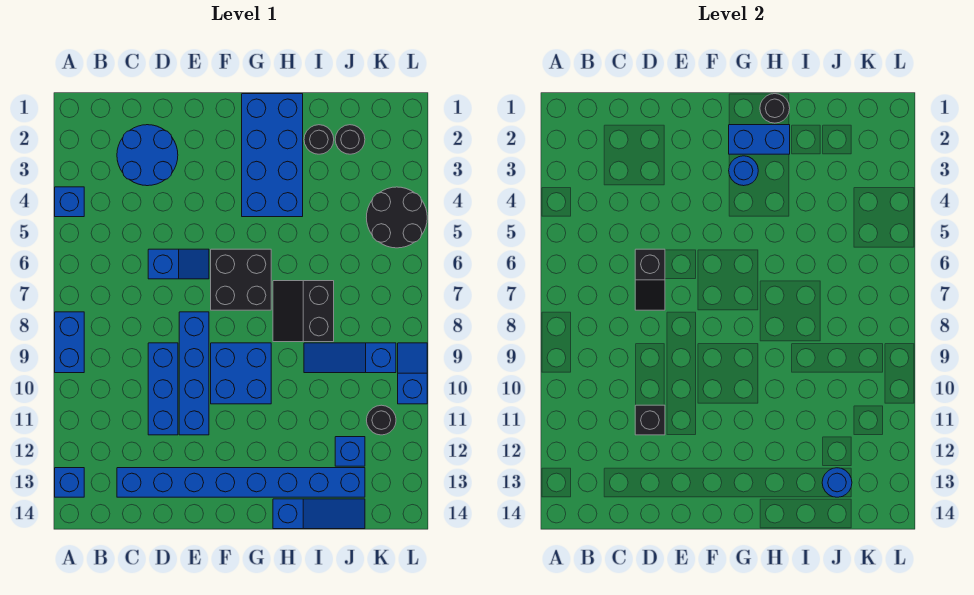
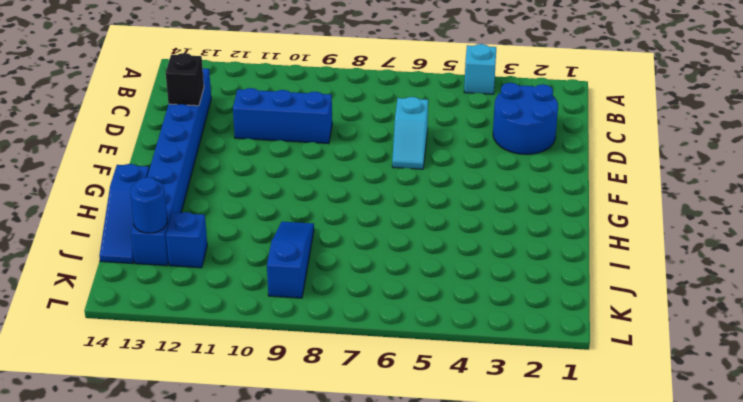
cyan brick A4 level 1 -> blue brick A4 level 1
cyan slope D6:E6 level 1 top D -> blue slope D6:E6 level 1 top D
black brick D13 level 2 -> black brick D11 level 2
none -> blue brick A8:A9 level 1
none -> blue brick A13 level 1
none -> blue brick E8:E11 level 1

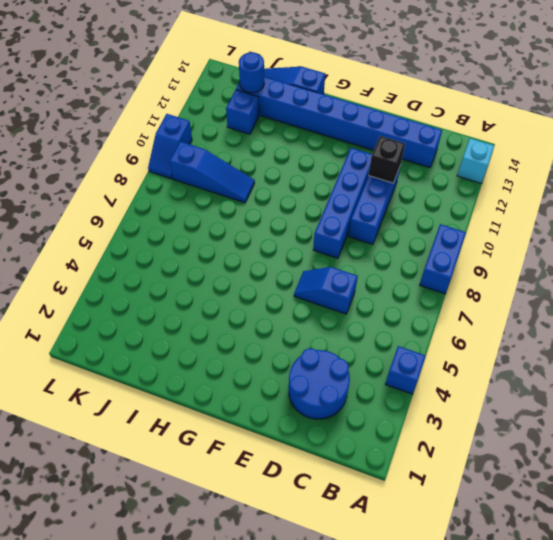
cyan brick A13 level 1 -> blue brick A13 level 1
none -> black brick F6:G7 level 1
none -> blue brick F9:G10 level 1
none -> blue brick G1:H4 level 1

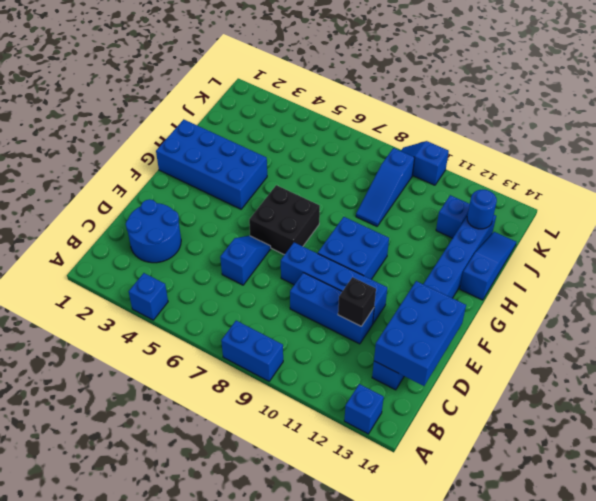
blue brick C13:E14 level 2 -> none
none -> black slope H7:I8 level 1 top I
none -> black round brick I2 level 1
none -> black round brick J2 level 1

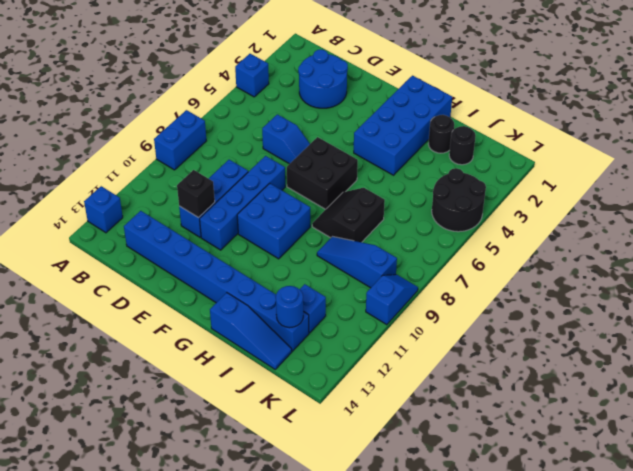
none -> black round brick K11 level 1
none -> black slope D6:D7 level 2 top 6
none -> blue brick G2:H2 level 2

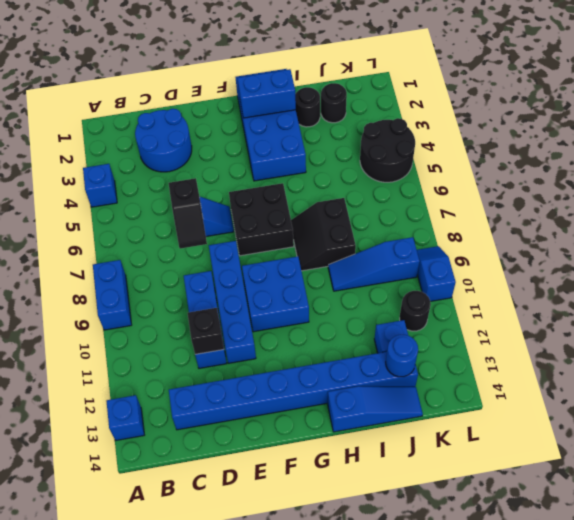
none -> blue round brick G3 level 2
none -> black round brick H1 level 2

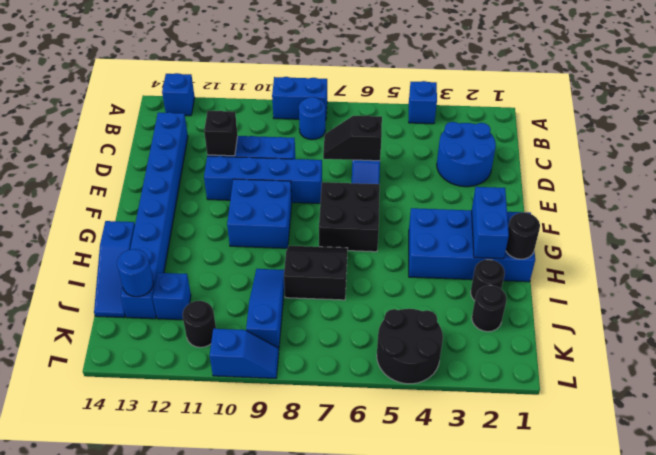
blue round brick B8 level 1 -> blue round brick G3 level 2

